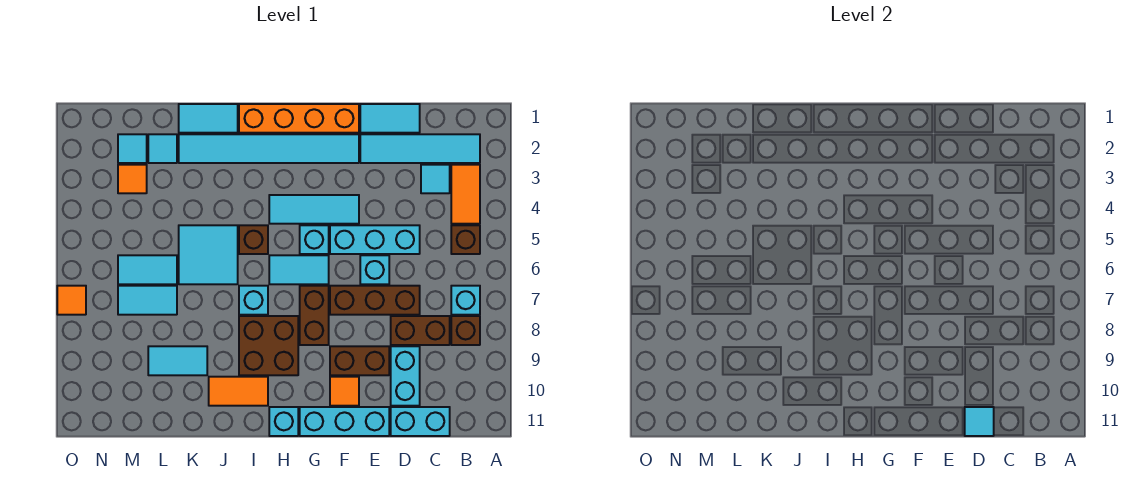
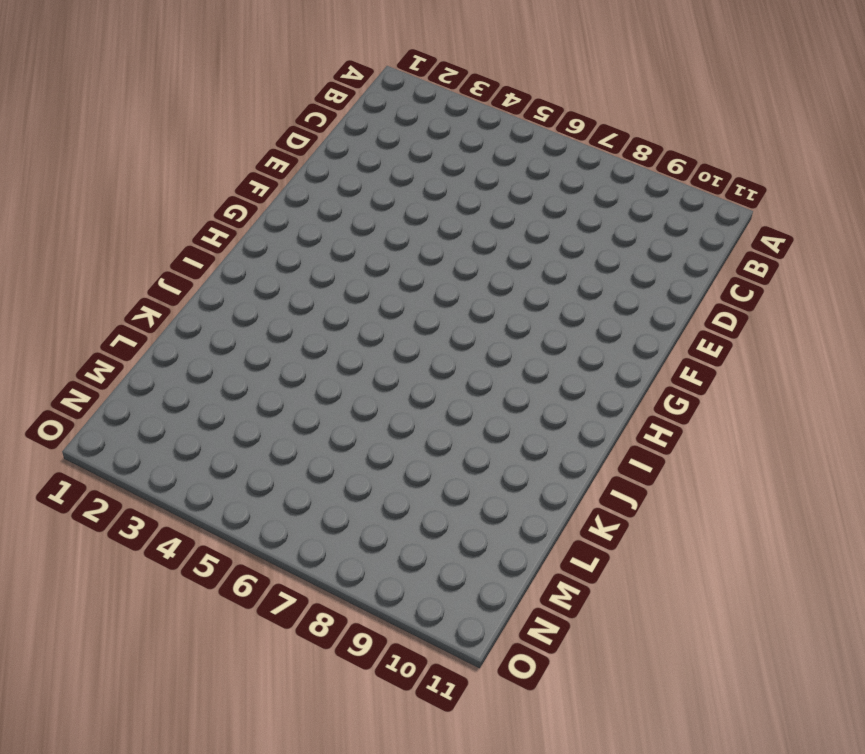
none -> cyan tile B2:E2 level 1
none -> orange tile B3:B4 level 1
none -> brown brick B5 level 1
none -> cyan brick B7 level 1

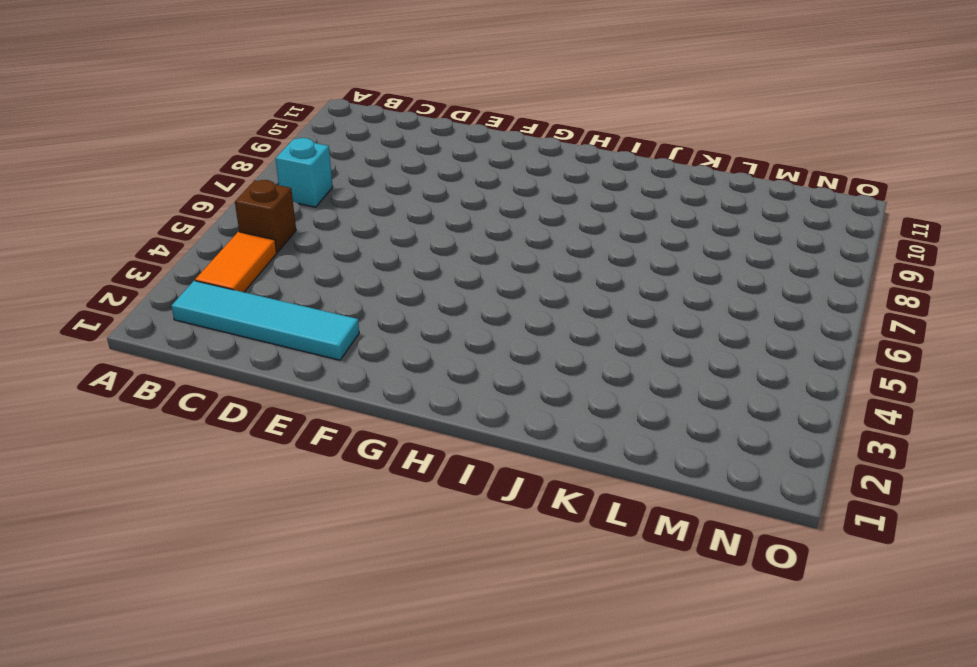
none -> brown brick B8 level 1
none -> cyan tile C3 level 1
none -> brown brick C8:D8 level 1
none -> cyan brick C11:D11 level 1

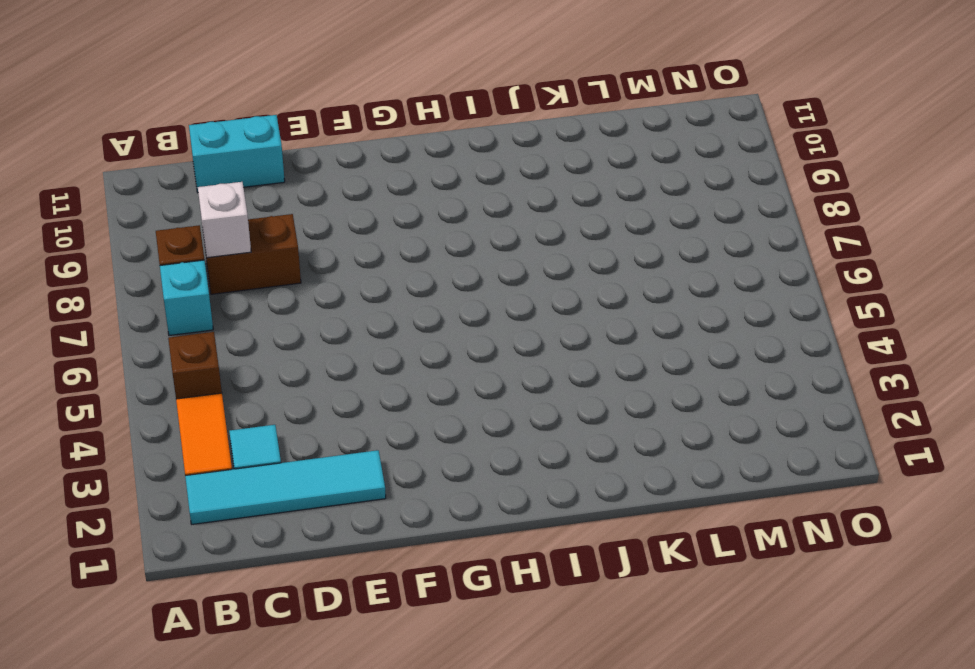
white brick C8 level 2 -> none
none -> cyan tile D1:E1 level 1
none -> cyan brick D5:F5 level 1
none -> brown brick D7:F7 level 1
none -> cyan brick D9:D10 level 1

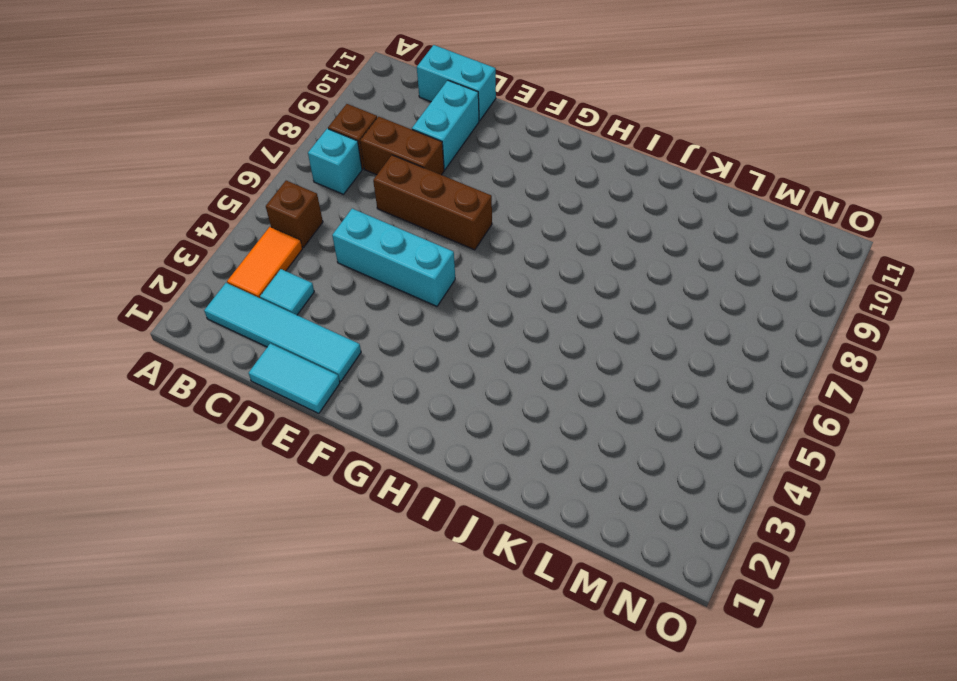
none -> cyan brick E6 level 1
none -> brown brick E9:F9 level 1
none -> cyan brick E11:G11 level 1
none -> orange brick F1:I1 level 1

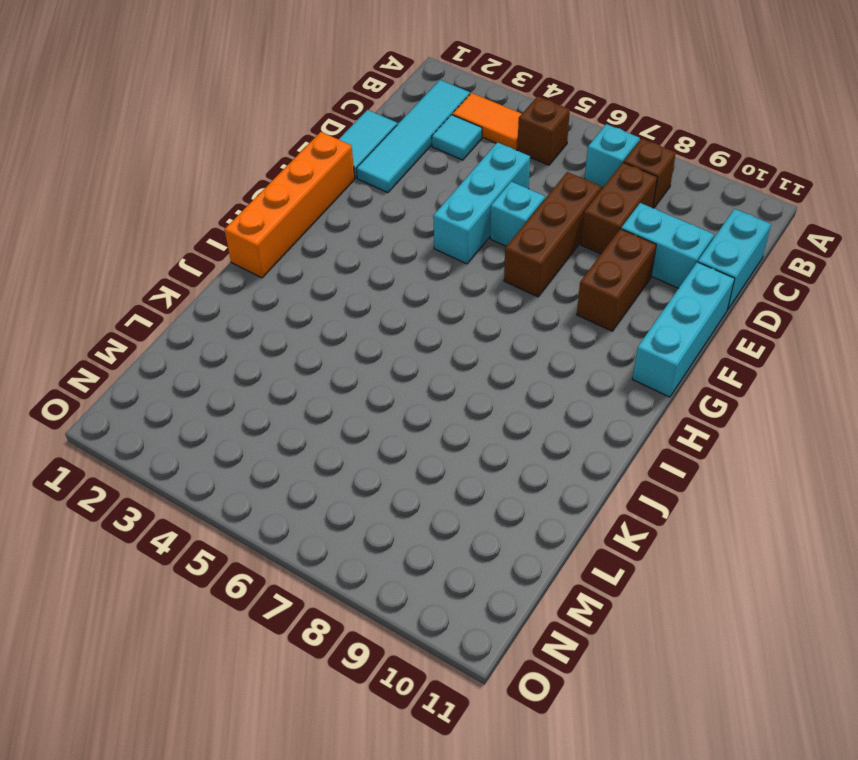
none -> cyan tile F2:K2 level 1
none -> cyan tile F4:H4 level 1
none -> orange tile F10 level 1
none -> cyan brick G5 level 1

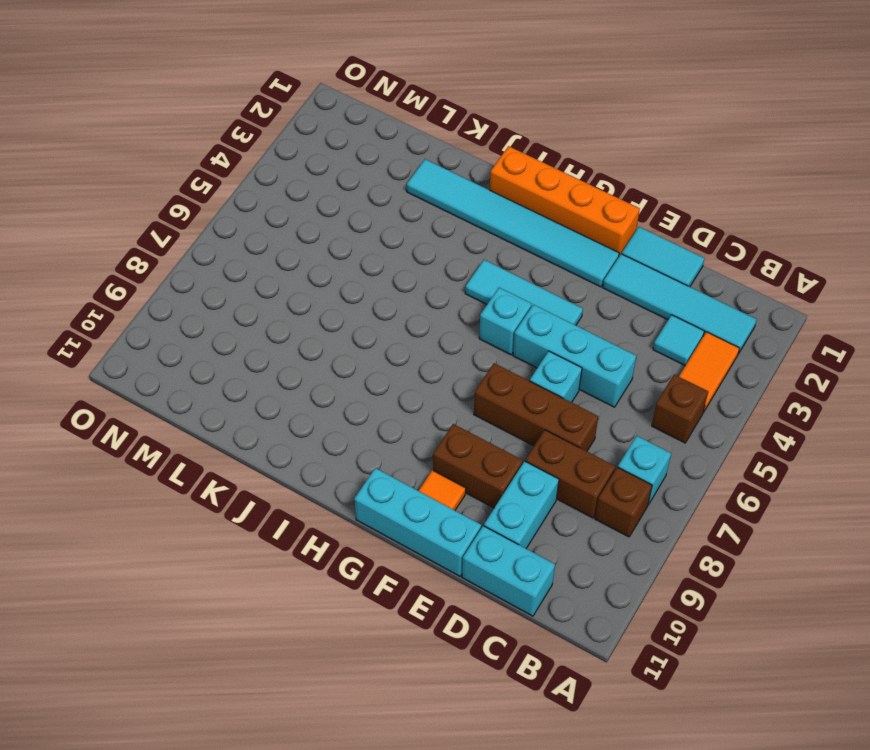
none -> cyan tile G6:H6 level 1
none -> brown brick G7:G8 level 1
none -> brown brick H8:I9 level 1
none -> cyan brick H11 level 1

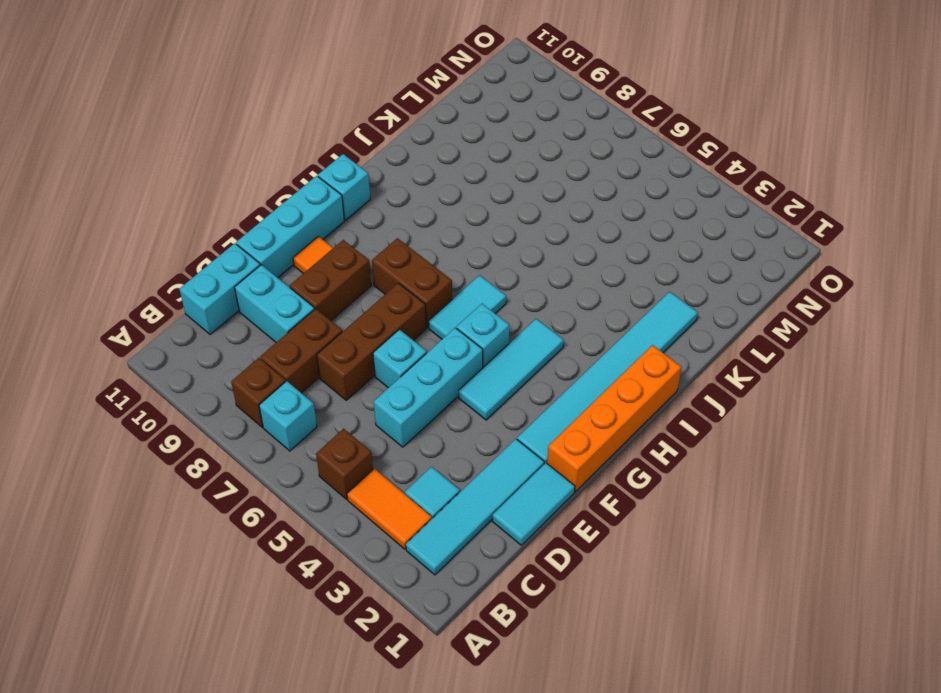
none -> brown brick H8:I9 level 1
none -> brown brick I5 level 1
none -> cyan brick I7 level 1
none -> orange tile I10:J10 level 1

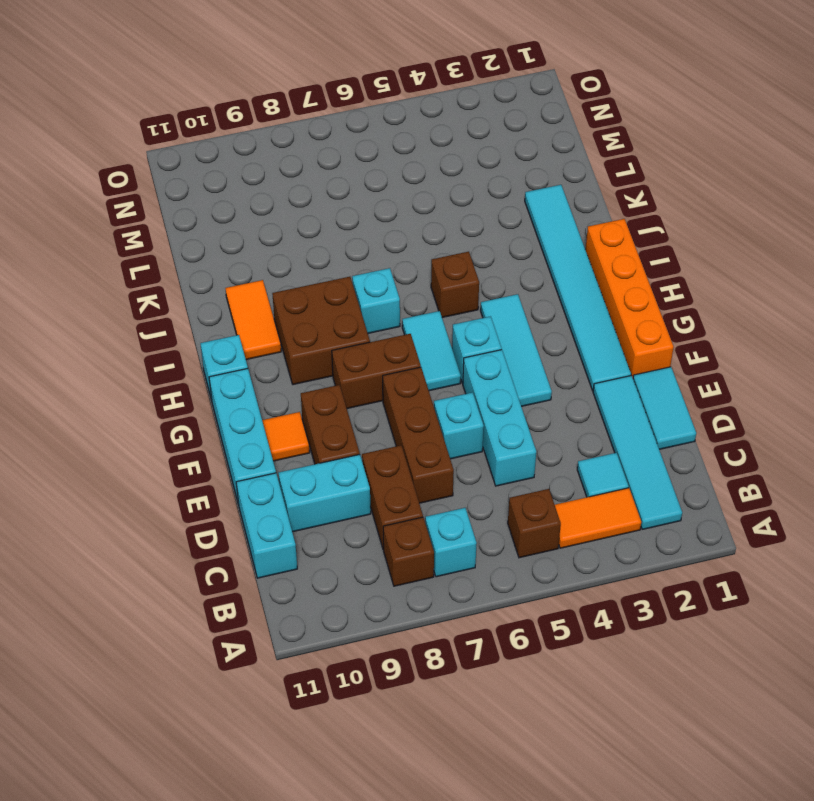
none -> cyan tile J1:K1 level 1
none -> cyan tile J5:K6 level 1
none -> cyan tile K9:L9 level 1
none -> cyan tile L2 level 1

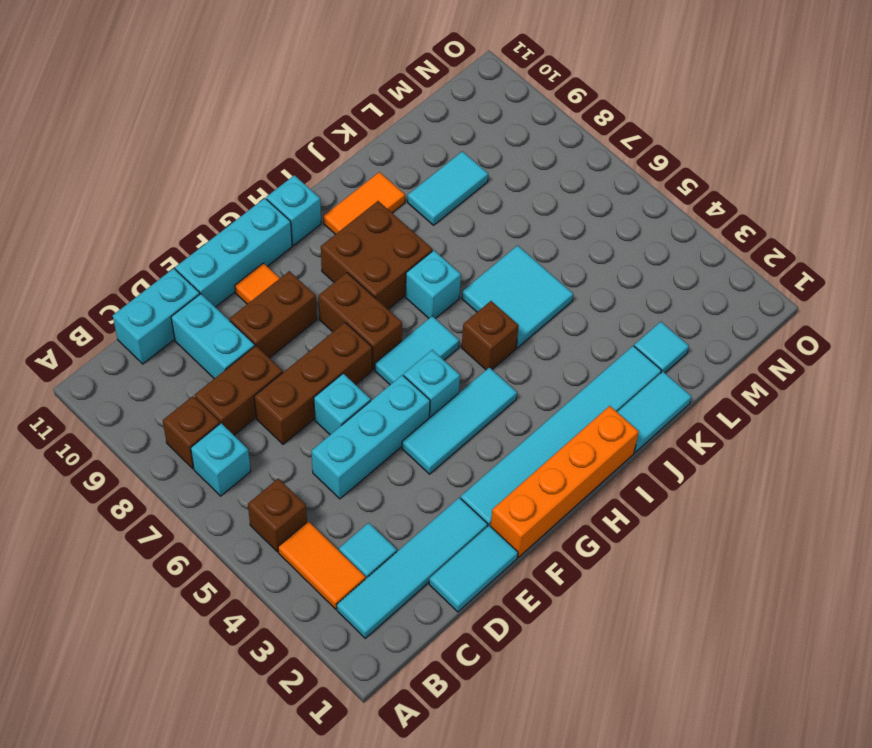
none -> cyan tile L6:M6 level 1
none -> cyan tile L7:M7 level 1
none -> cyan tile M2 level 1
none -> orange tile M3 level 1

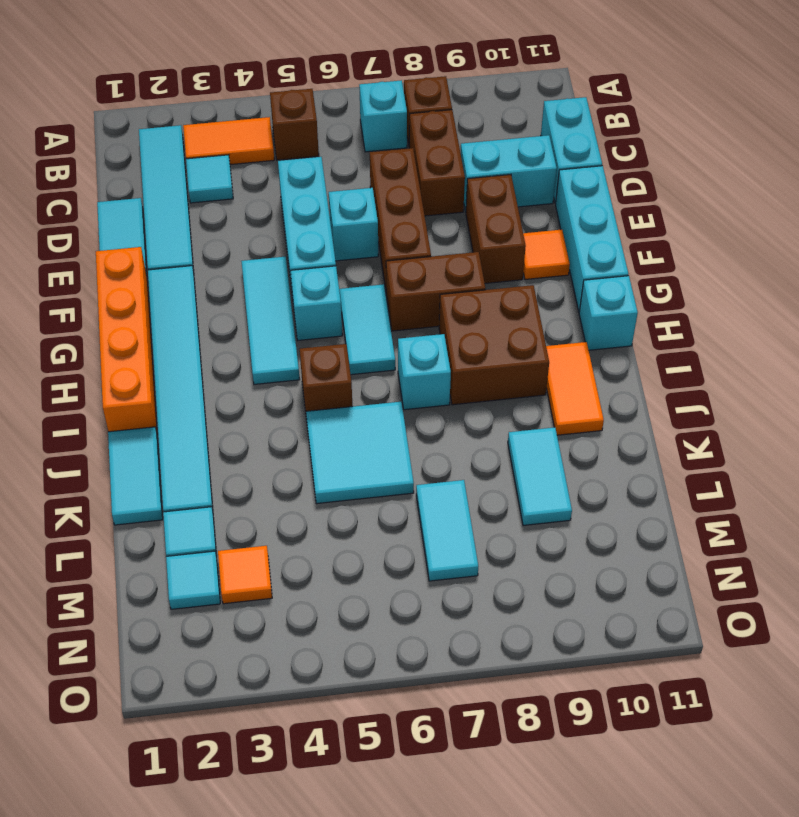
none -> cyan tile L6:M6 level 1
none -> orange tile O7 level 1
none -> cyan tile D11 level 2

